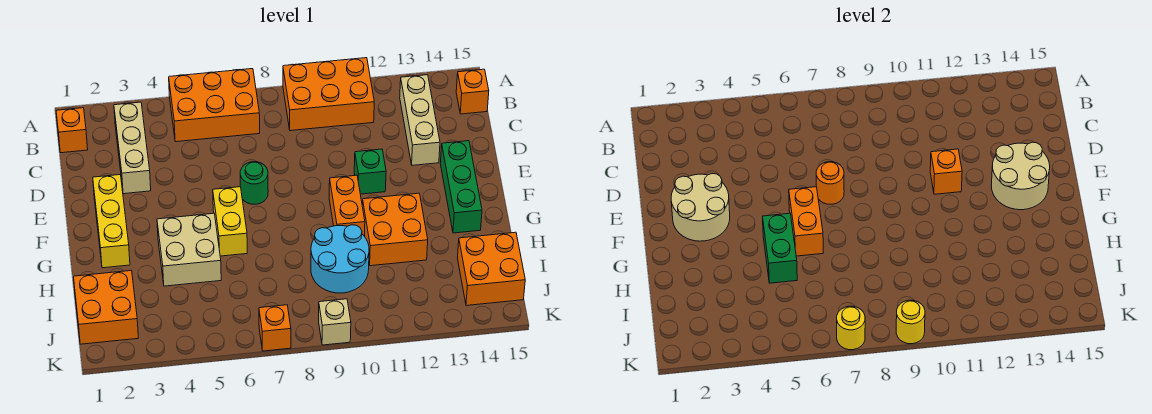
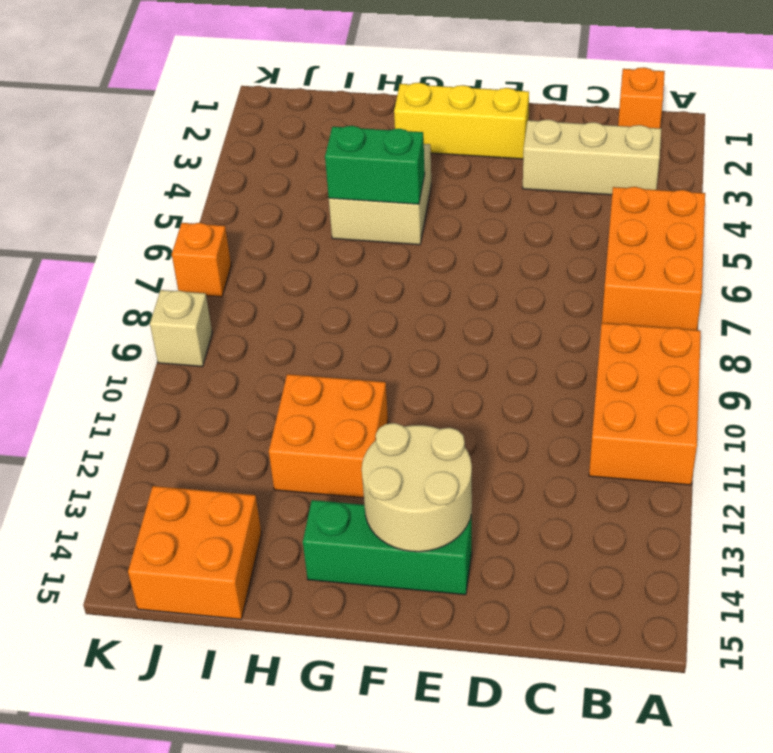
none -> tan brick B13:D13 level 1
none -> orange brick B15 level 1
none -> green round brick E7 level 1

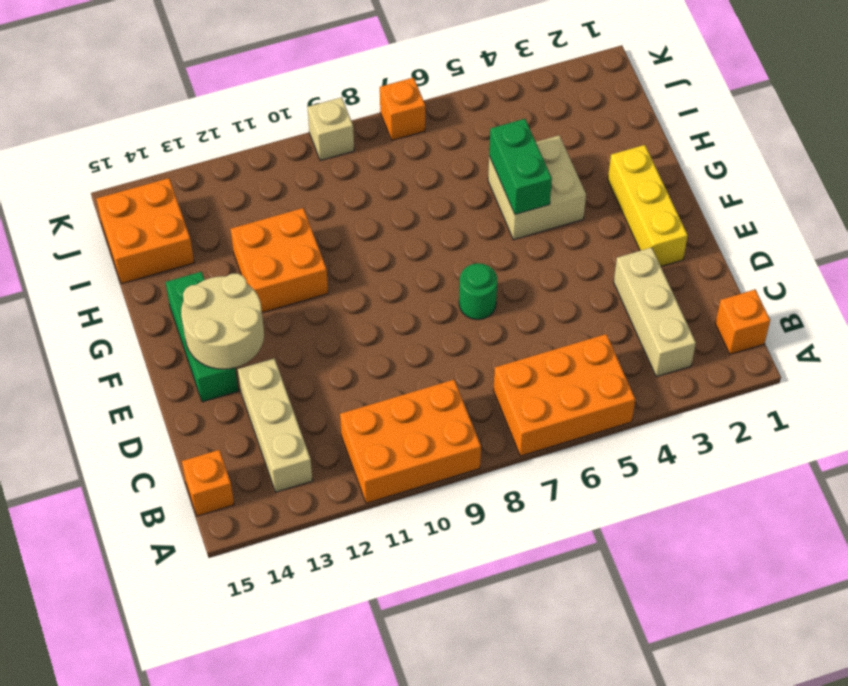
none -> green brick E11 level 1
none -> yellow brick F6:G6 level 1
none -> orange brick F10:G10 level 1

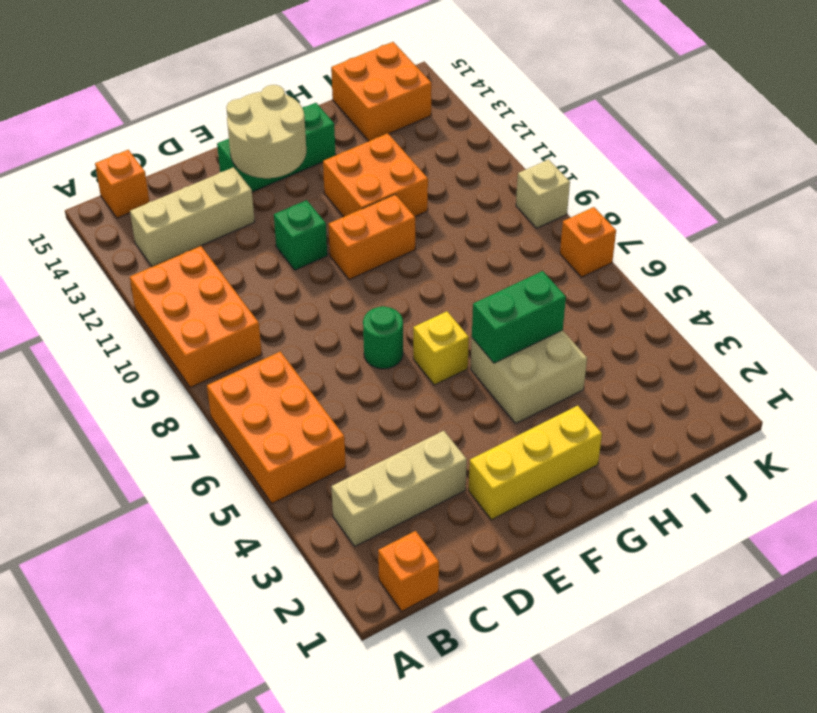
yellow brick F6 level 1 -> yellow brick F6:G6 level 1
none -> cyan round brick H9:I10 level 1
none -> orange brick I1:J2 level 1
none -> tan round brick E2:F3 level 2

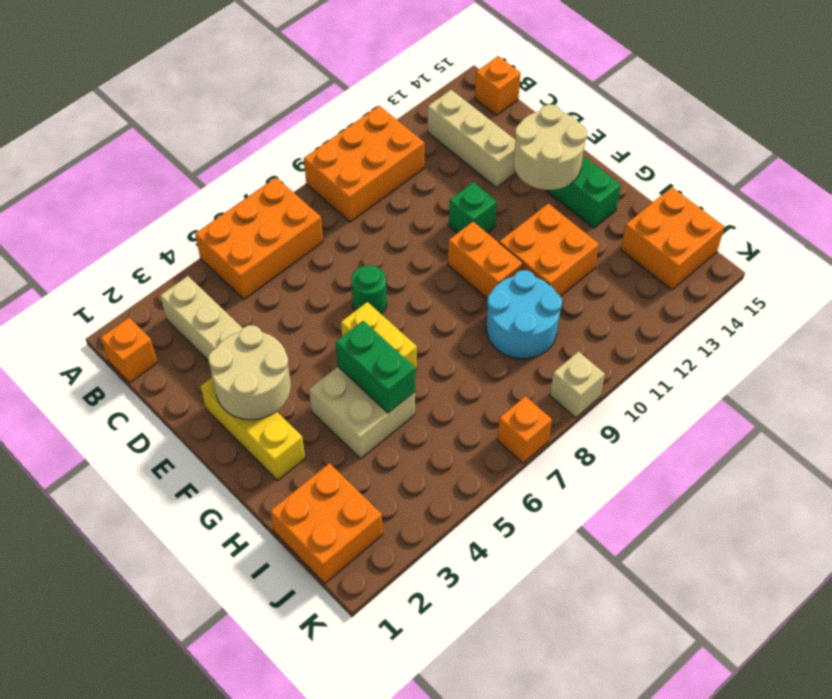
none -> orange round brick E7 level 2
none -> orange brick E11 level 2
none -> orange brick F6:G6 level 2

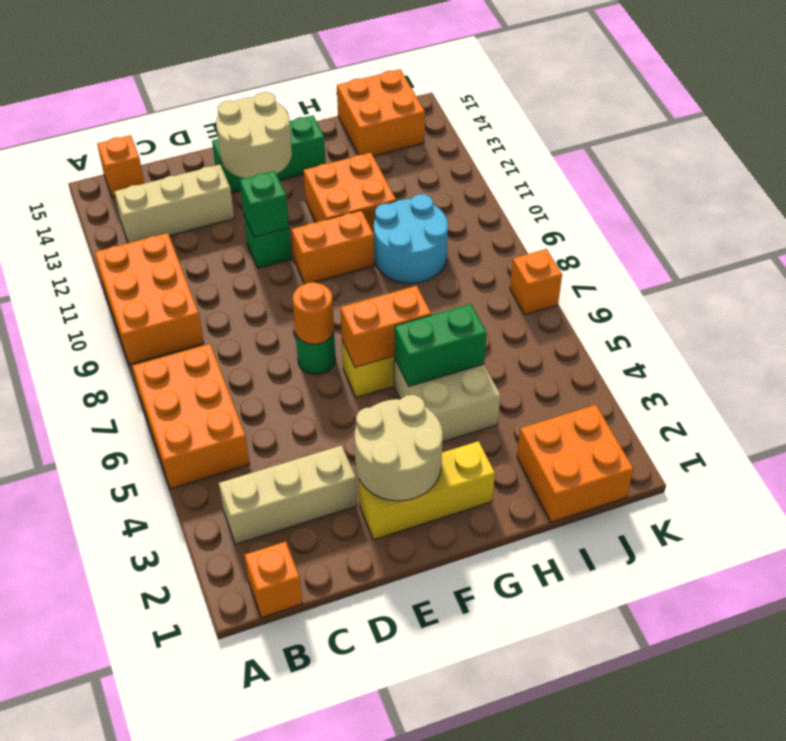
green brick E11 level 2 -> orange brick E11 level 2
none -> tan brick K9 level 1
none -> yellow round brick K7 level 2
none -> yellow round brick K9 level 2

